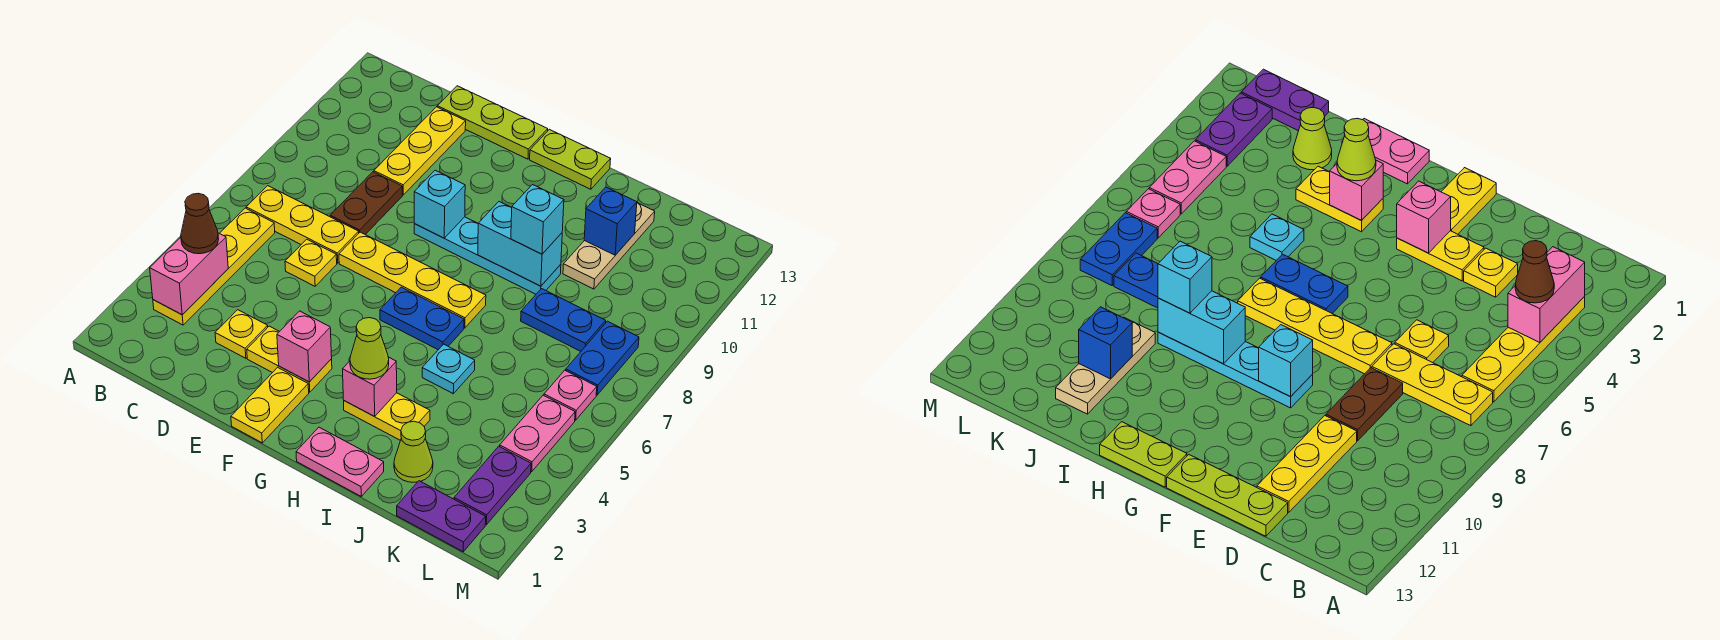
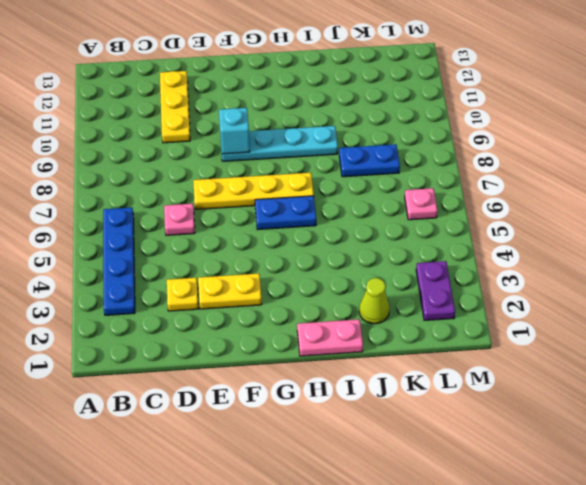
blue plate B3:B6 level 1 -> yellow plate B3:B6 level 1
pink plate D6 level 1 -> yellow plate D6 level 1
none -> yellow plate B7:D7 level 1
none -> brown plate D8:D9 level 1
none -> lime plate D13:F13 level 1
none -> yellow plate F1:F2 level 1

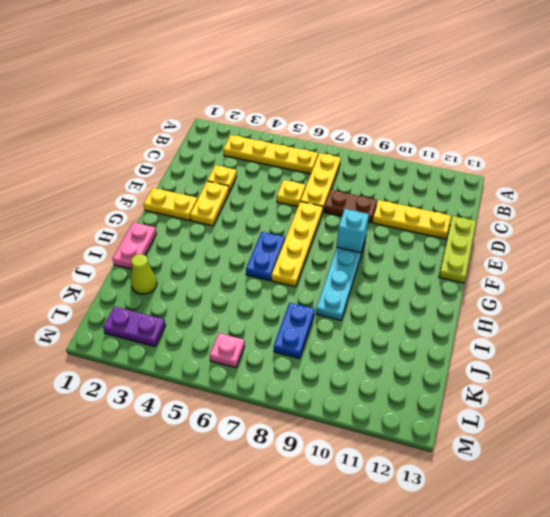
none -> lime plate G13:H13 level 1
none -> yellow plate H3:I3 level 1
none -> cyan plate I5 level 1
none -> tan plate J10:J12 level 1

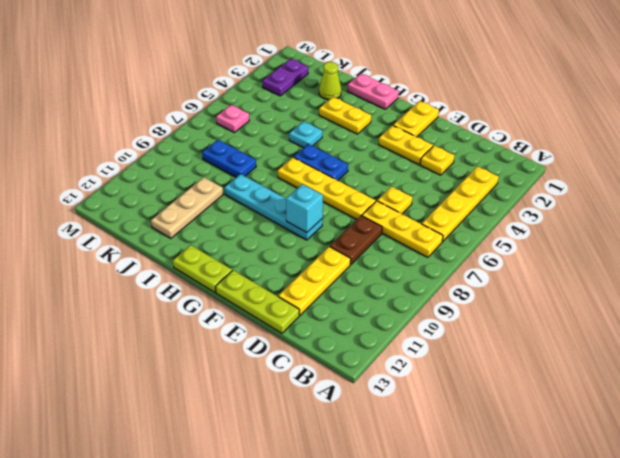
none -> purple plate K1:L1 level 1
none -> pink plate L4:L5 level 1
none -> blue plate L7:L8 level 1
none -> pink brick B3:B4 level 2

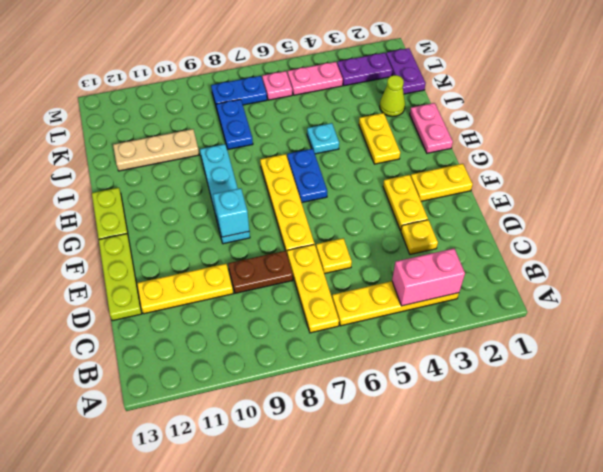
none -> pink brick F3 level 2
none -> pink brick H3 level 2
none -> cyan brick H9:I9 level 2
none -> blue brick J11 level 2

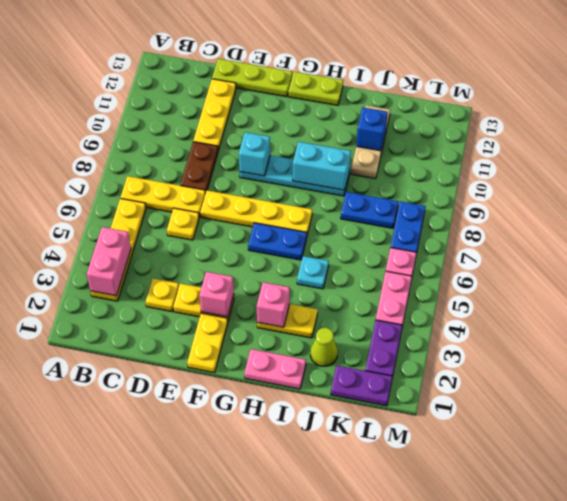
none -> brown cone B4 level 3
none -> lime cone H3 level 3
none -> cyan brick I9 level 3

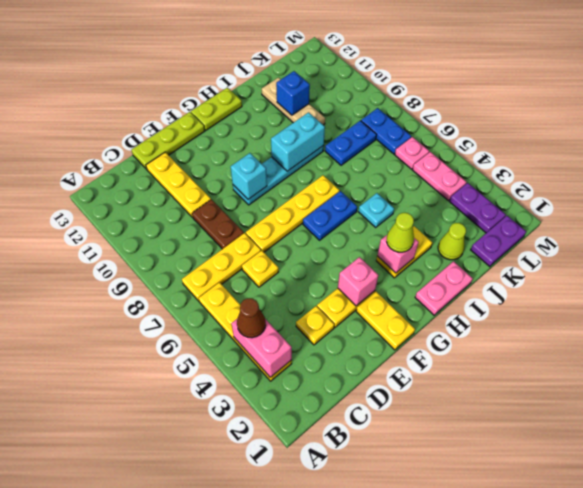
none -> cyan brick I9 level 3

